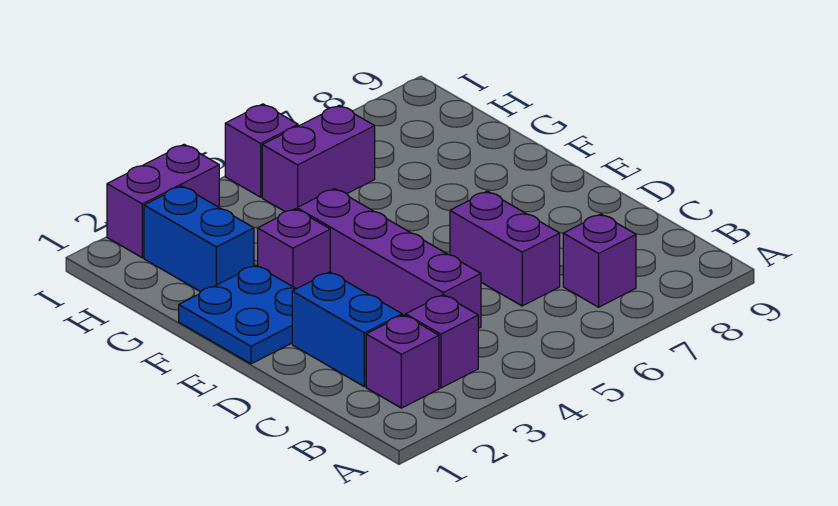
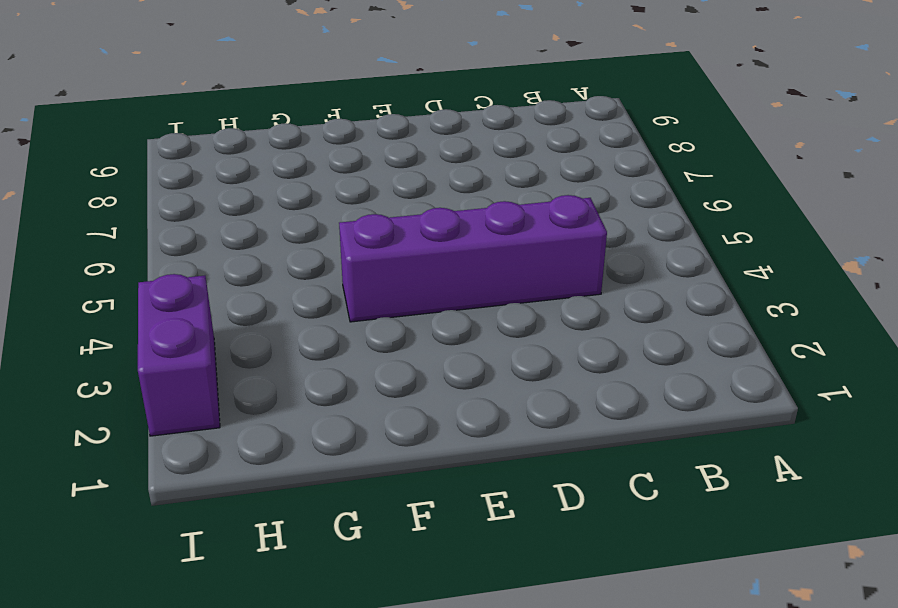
none -> purple brick B2 level 1
none -> purple brick B3 level 1
none -> purple brick B7 level 1

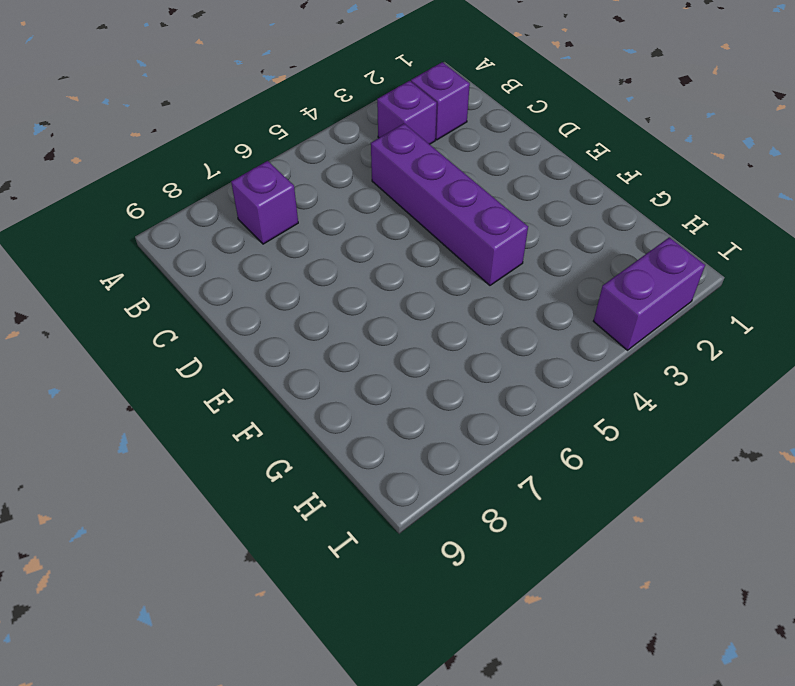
none -> blue brick C2:D2 level 1
none -> purple brick C6:D6 level 1
none -> blue plate E1:F2 level 1

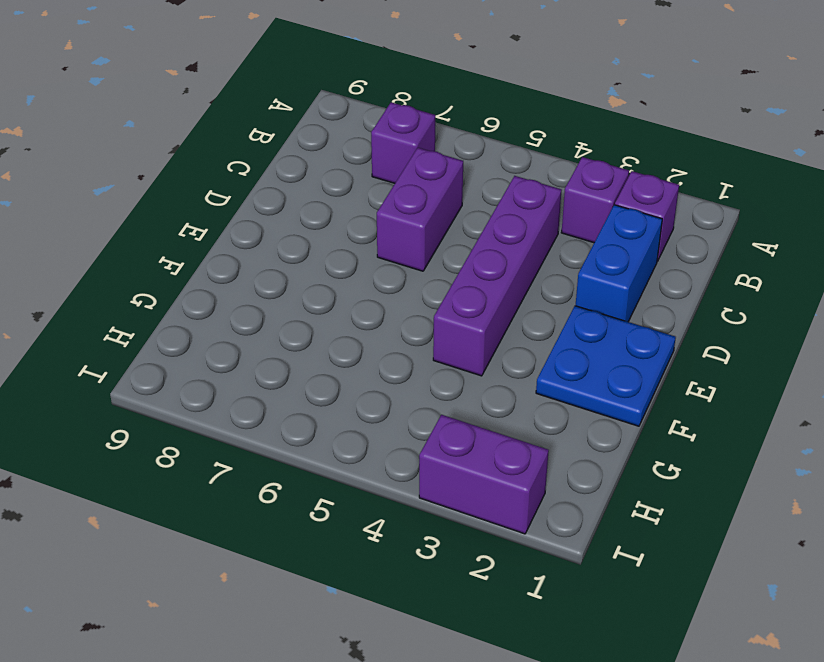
none -> purple brick F3 level 1
none -> blue brick G2:H2 level 1
none -> purple brick H5:H6 level 1

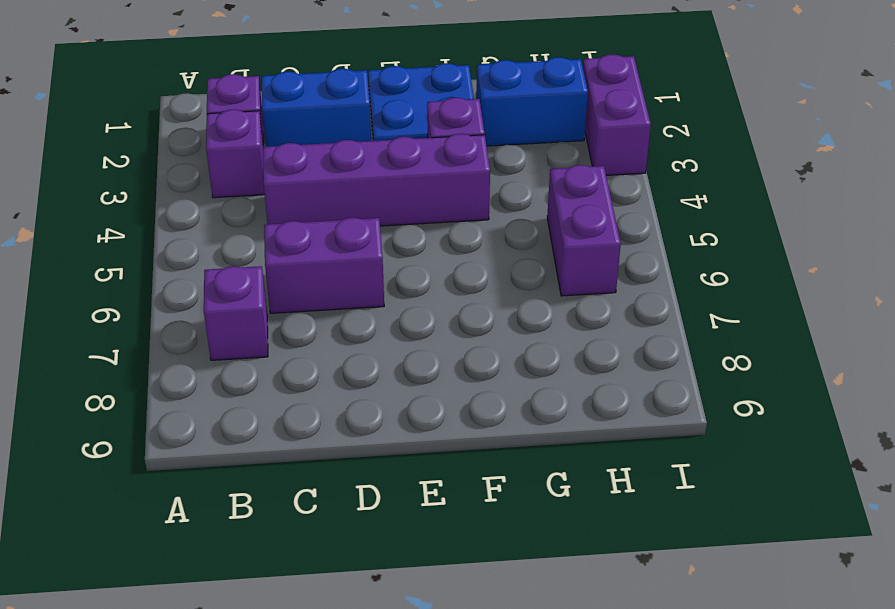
none -> purple brick I5 level 1

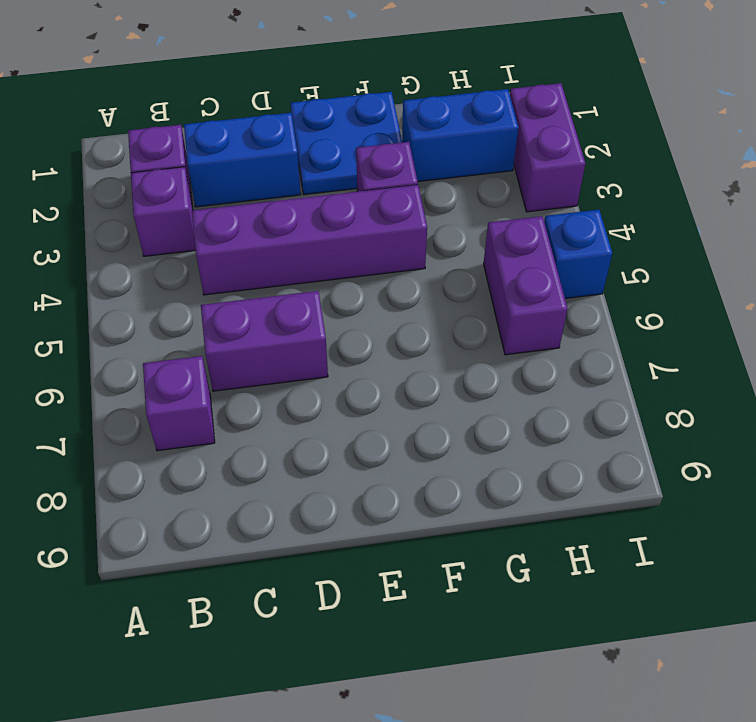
blue brick I5 level 1 -> purple brick I5 level 1

